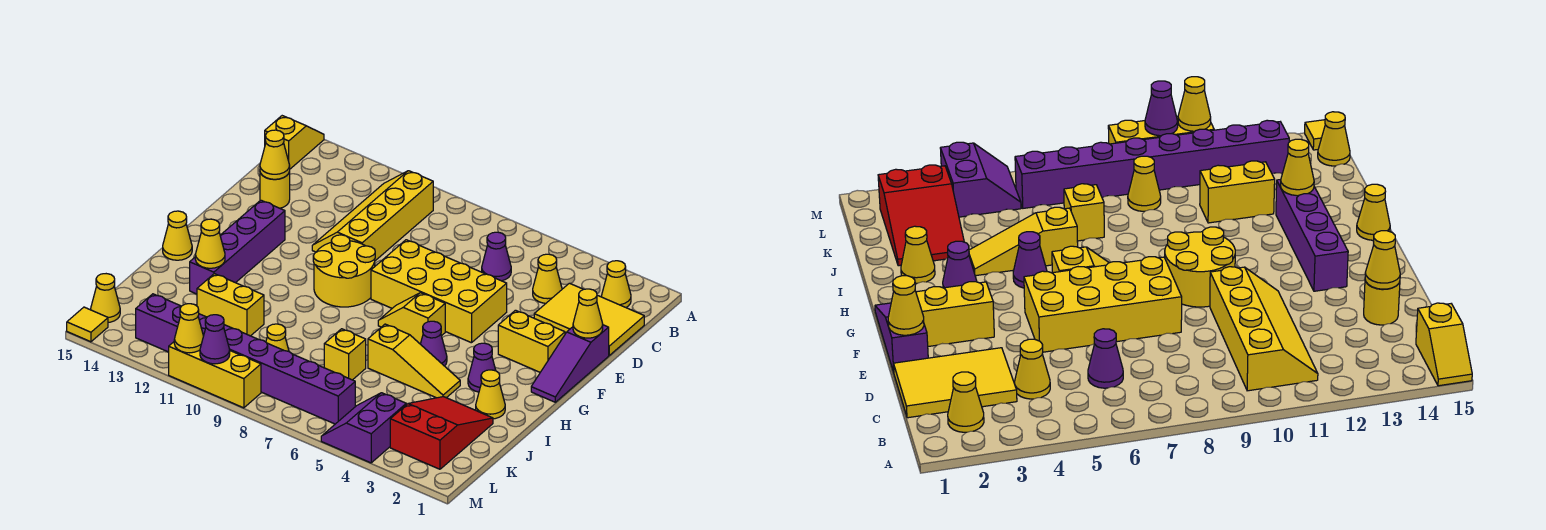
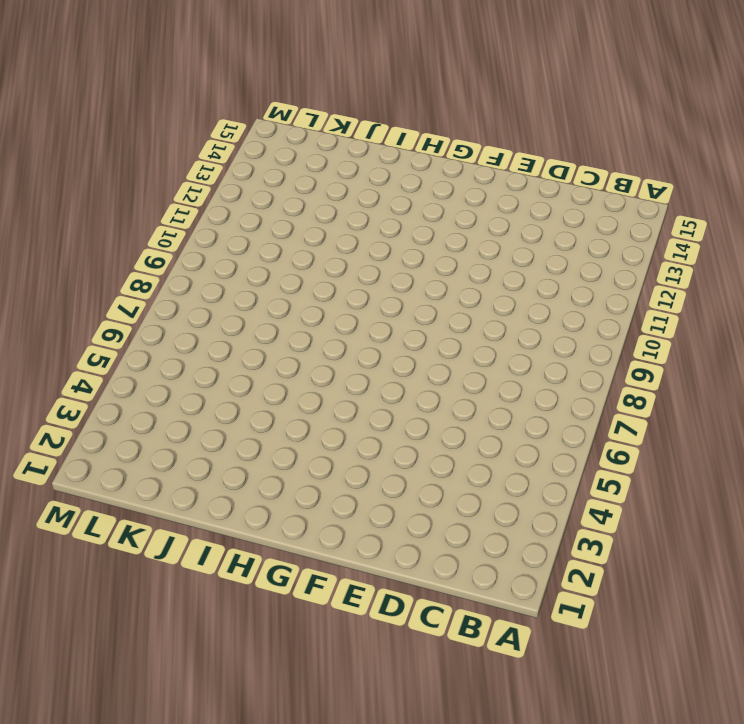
none -> yellow slope A15:B15 level 1 top B
none -> yellow cone B2 level 1
none -> yellow slope B10:E11 level 1 top 10
none -> yellow tile C1:D3 level 1

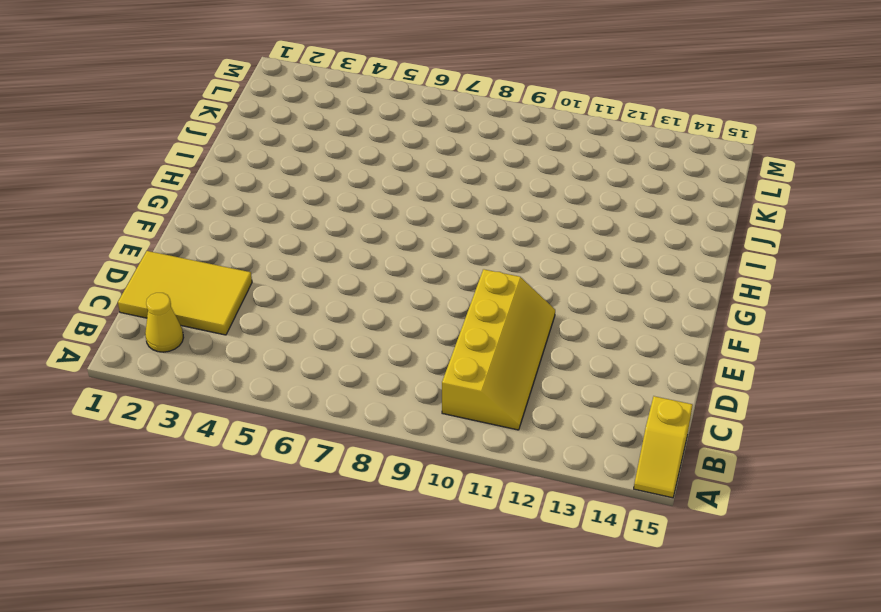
none -> yellow cone C4 level 1
none -> purple cone C6 level 1
none -> yellow round brick D14 level 1
none -> purple slope E1:G1 level 1 top E

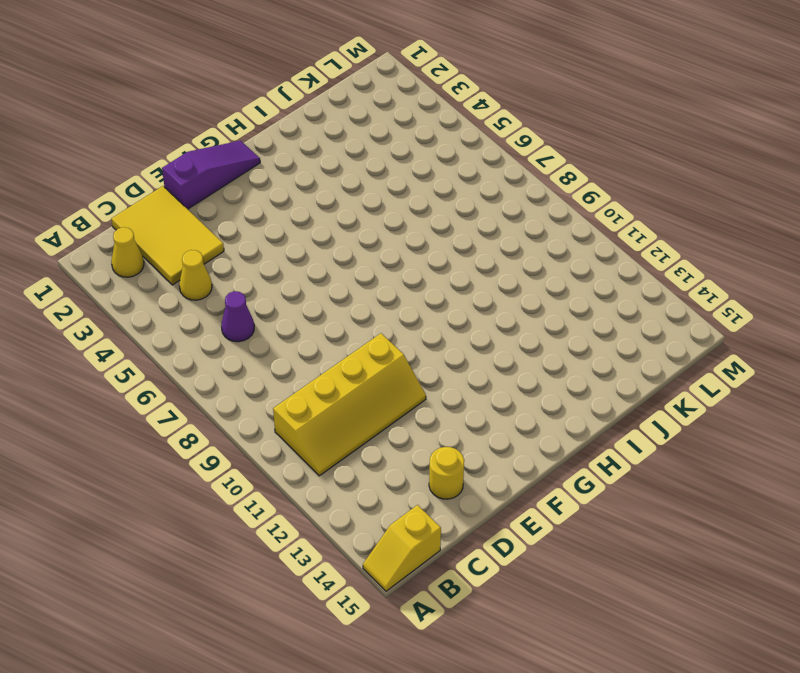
none -> yellow brick E5:F8 level 1
none -> yellow brick F2:F3 level 1
none -> yellow round brick F9:G10 level 1
none -> purple brick F13:I13 level 1

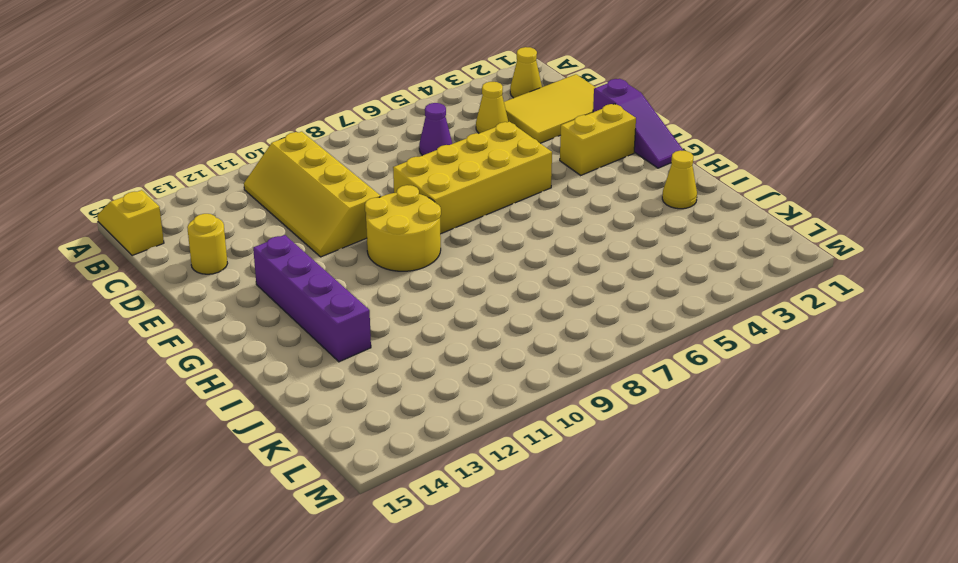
none -> yellow slope G6:G7 level 1 top 6
none -> purple cone H3 level 1
none -> purple cone H5 level 1
none -> yellow cone H15 level 1

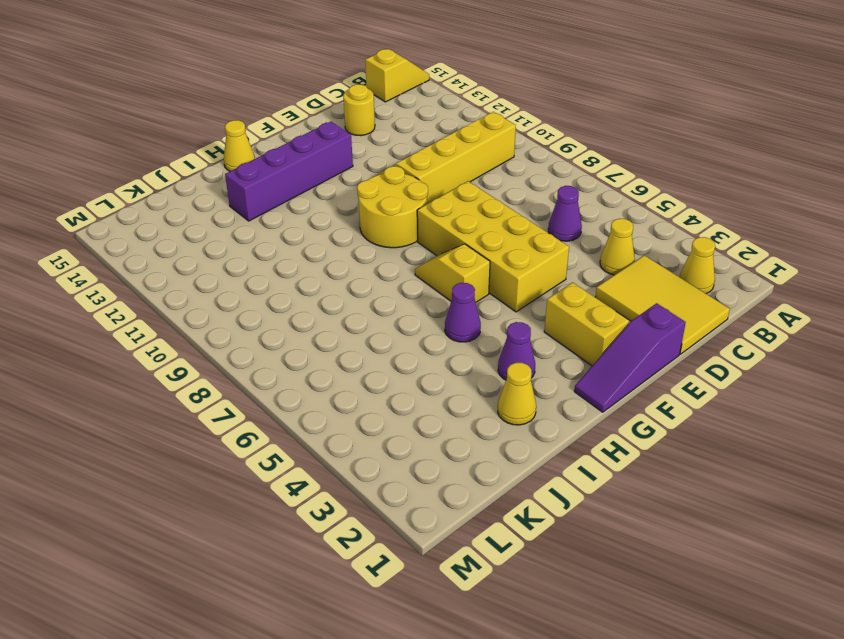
none -> yellow slope I4:I6 level 1 top 6
none -> red slope J2:L3 level 1 top L
none -> yellow brick J7 level 1
none -> yellow brick J11:J12 level 1

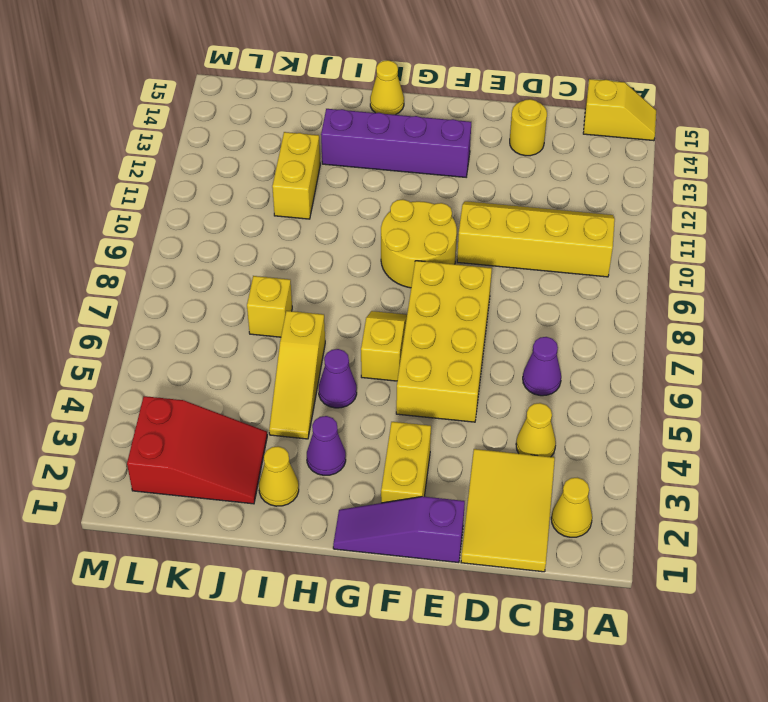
none -> yellow cone K9 level 1
none -> purple slope L4:M5 level 1 top 4
none -> purple brick L6:L13 level 1
none -> yellow cone L15 level 1

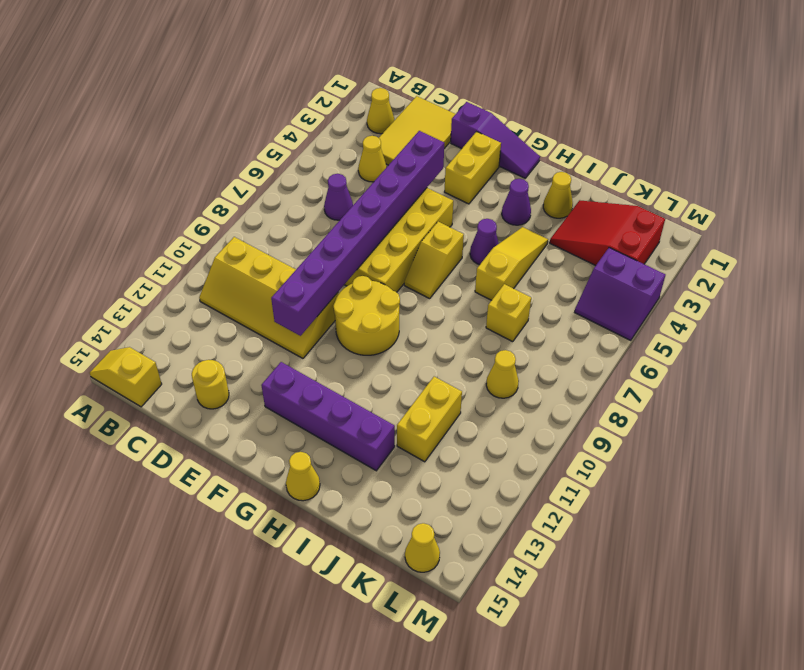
purple brick E4:E11 level 2 -> purple brick L6:L13 level 1
none -> yellow brick M9:M11 level 1
none -> yellow tile M15 level 1
none -> yellow cone D14 level 2
none -> yellow cone E1 level 2

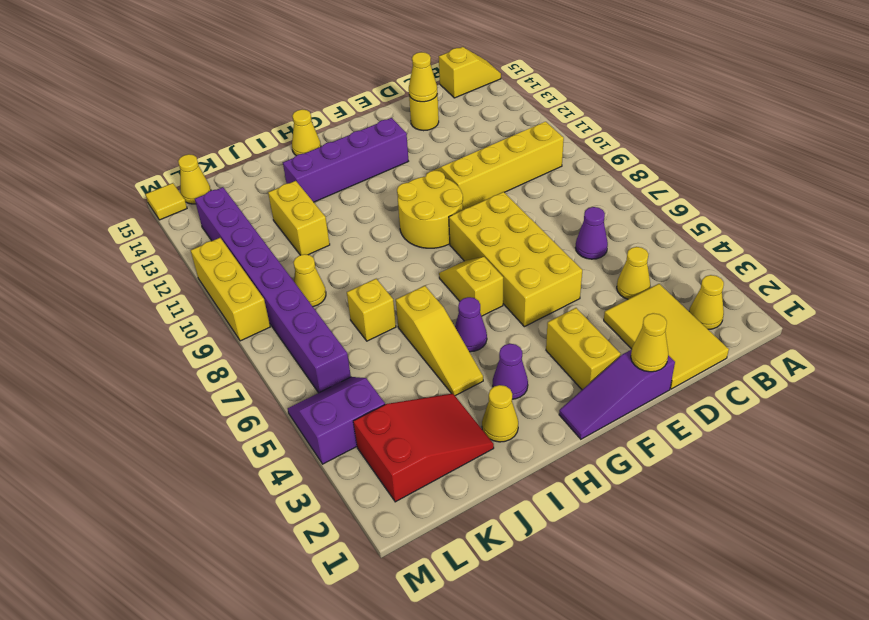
none -> yellow cone I13 level 2
none -> purple cone M10 level 2
none -> yellow cone M11 level 2

